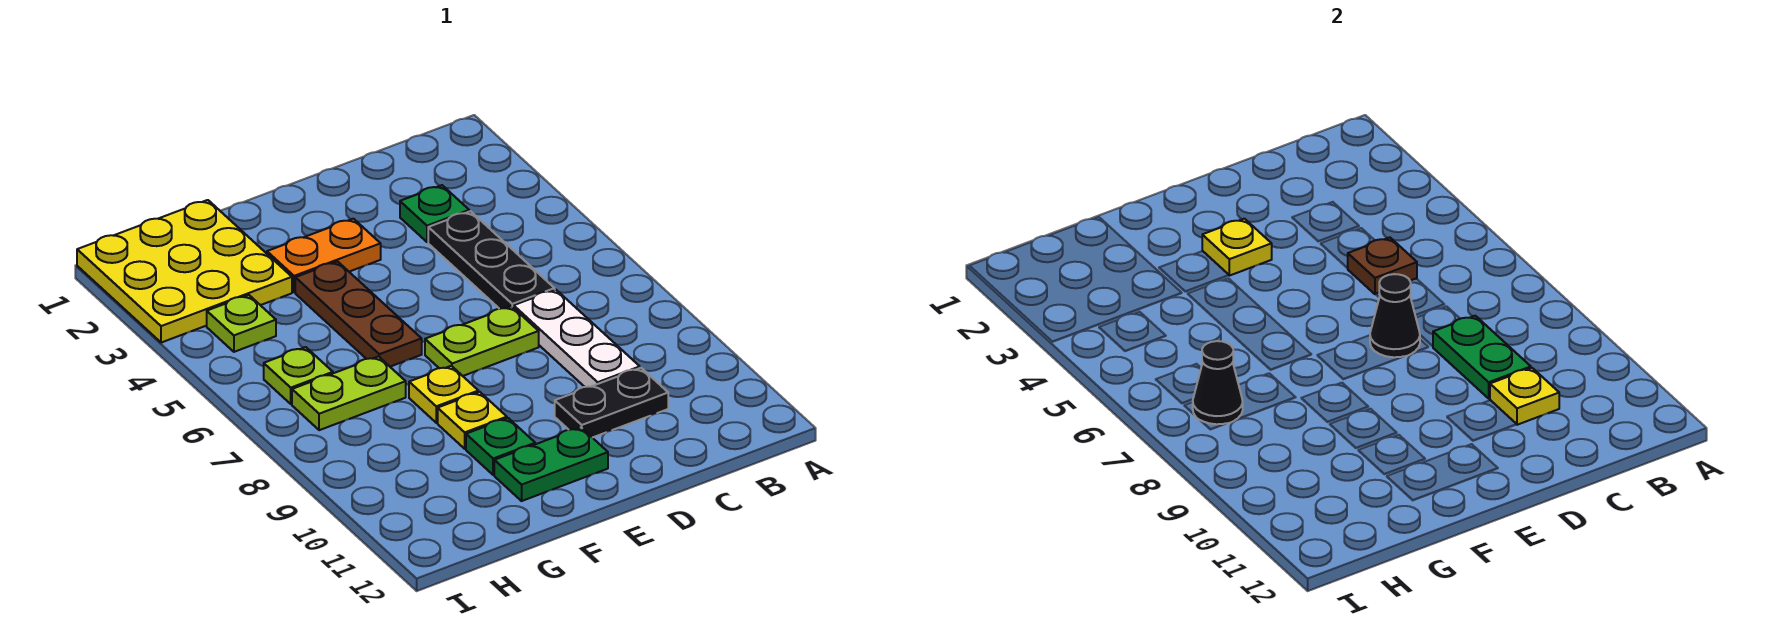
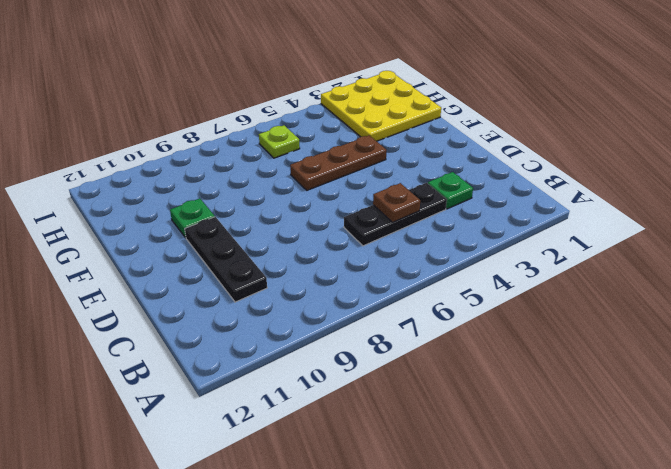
black plate C10:E10 level 1 -> black plate C10:D10 level 1
none -> white plate C7:C9 level 1
none -> lime plate D7:E7 level 1
none -> orange plate E3:F3 level 1

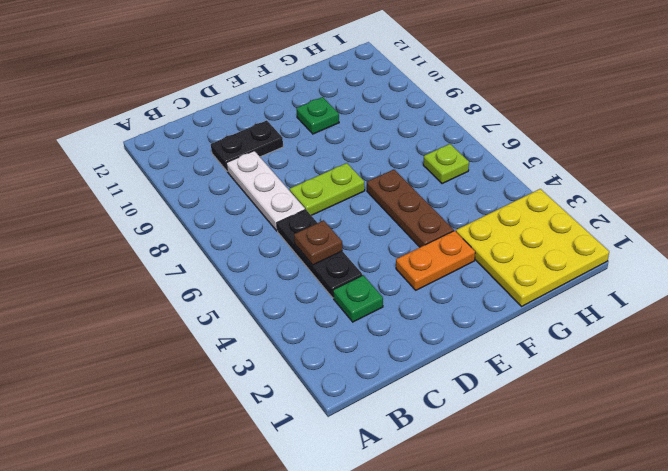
none -> green plate E11:F11 level 1
none -> yellow plate F8 level 1
none -> yellow plate F9 level 1

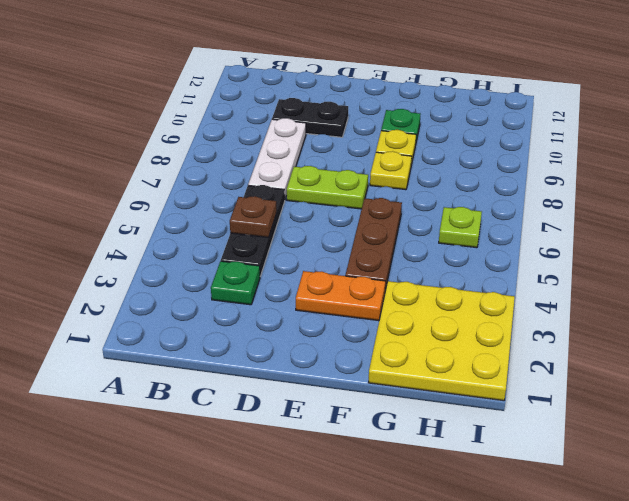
none -> green plate E11:F11 level 1
none -> lime plate G7:H7 level 1
none -> lime plate H4 level 1

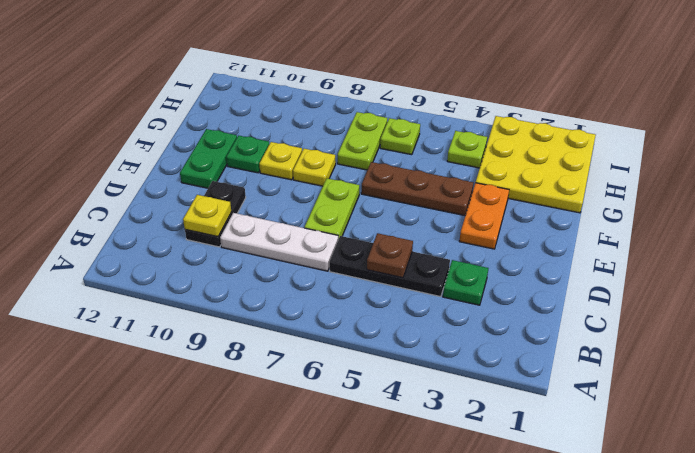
none -> green plate C8:C9 level 2
none -> black cone D7 level 2
none -> yellow plate E3 level 2

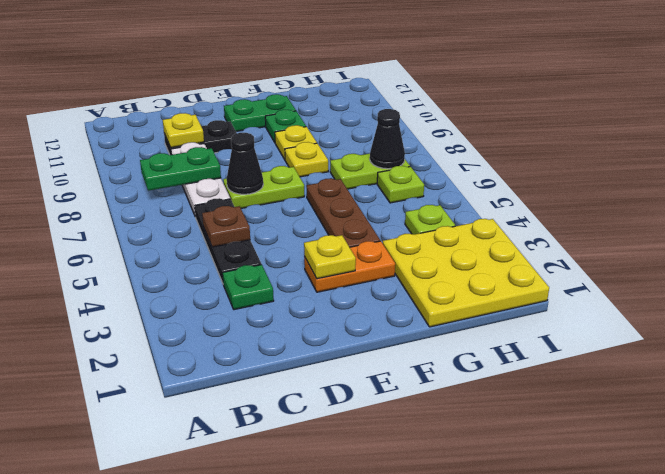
green plate B8:C8 level 2 -> green plate C8:C9 level 2

